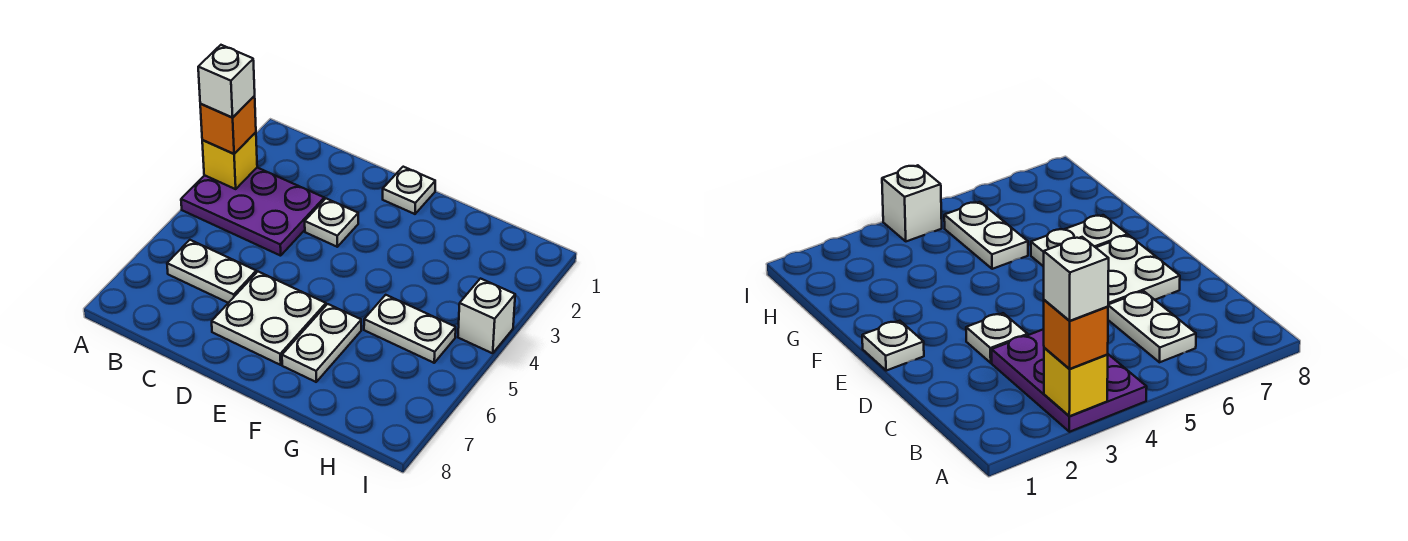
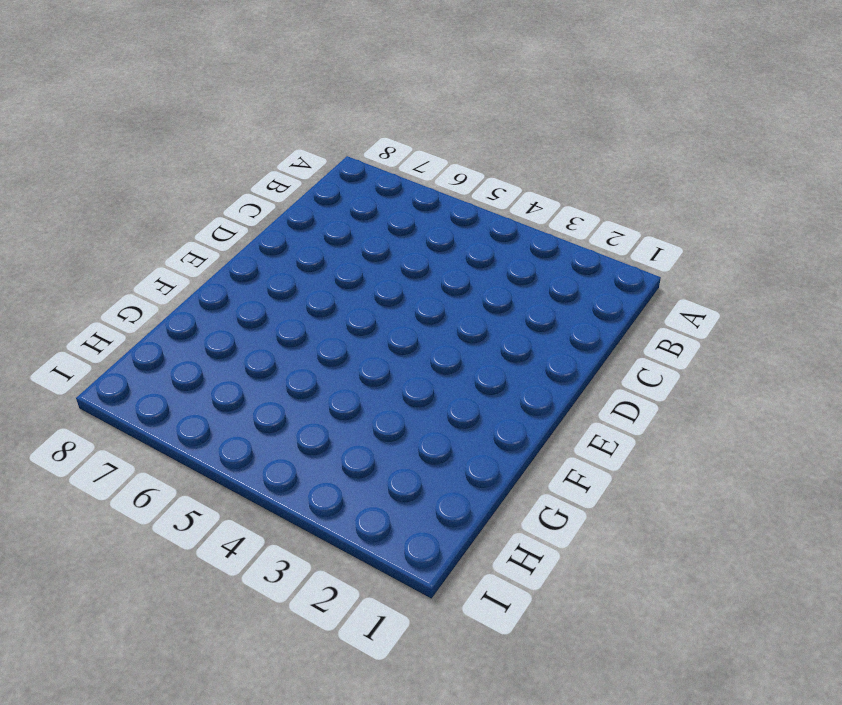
none -> purple plate A3:C4 level 1
none -> white plate B6:C6 level 1

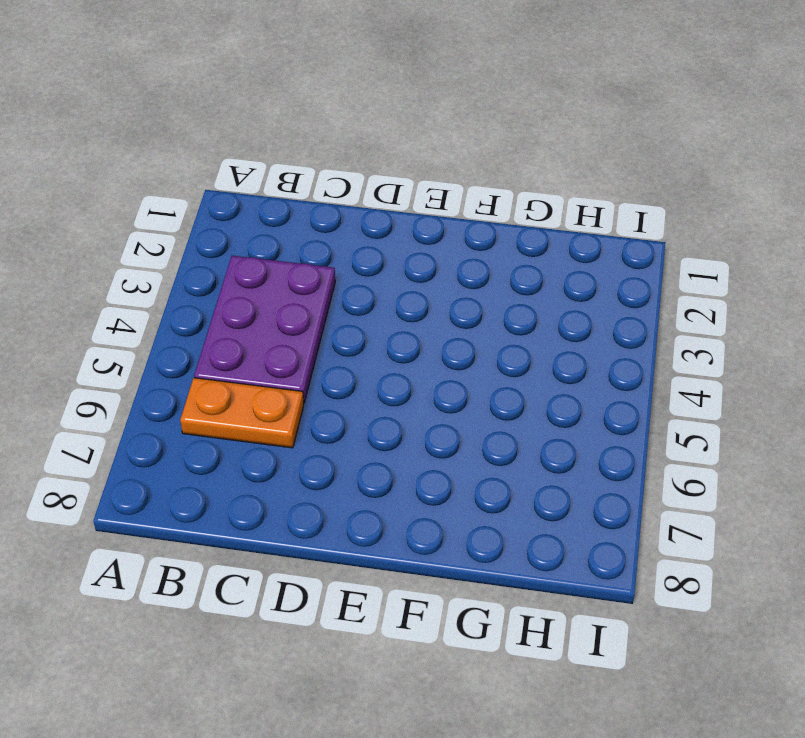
purple plate B3:C5 level 1 -> purple plate A3:C4 level 1
orange plate B6:C6 level 1 -> white plate B6:C6 level 1
none -> white plate D3 level 1
none -> white plate D6:E7 level 1

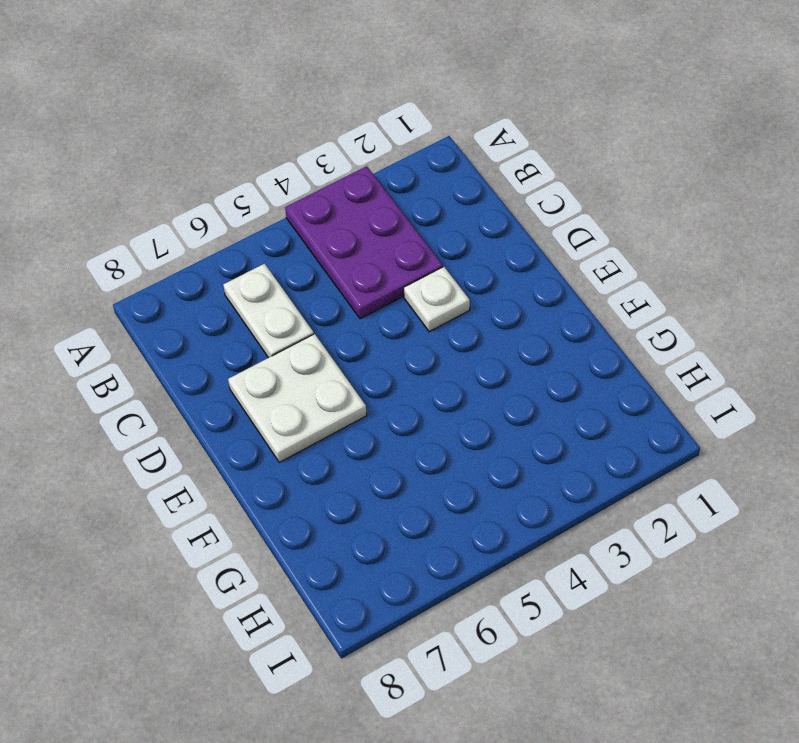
none -> white plate E1 level 1
none -> white plate F6:F7 level 1

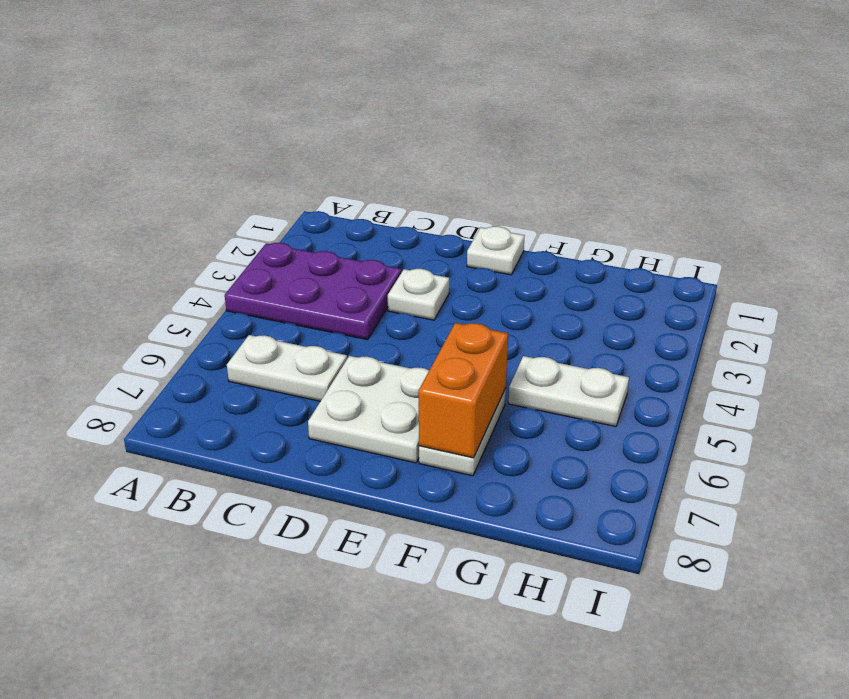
orange brick F6:F7 level 2 -> none
none -> white brick I4 level 1
none -> yellow brick A3 level 2

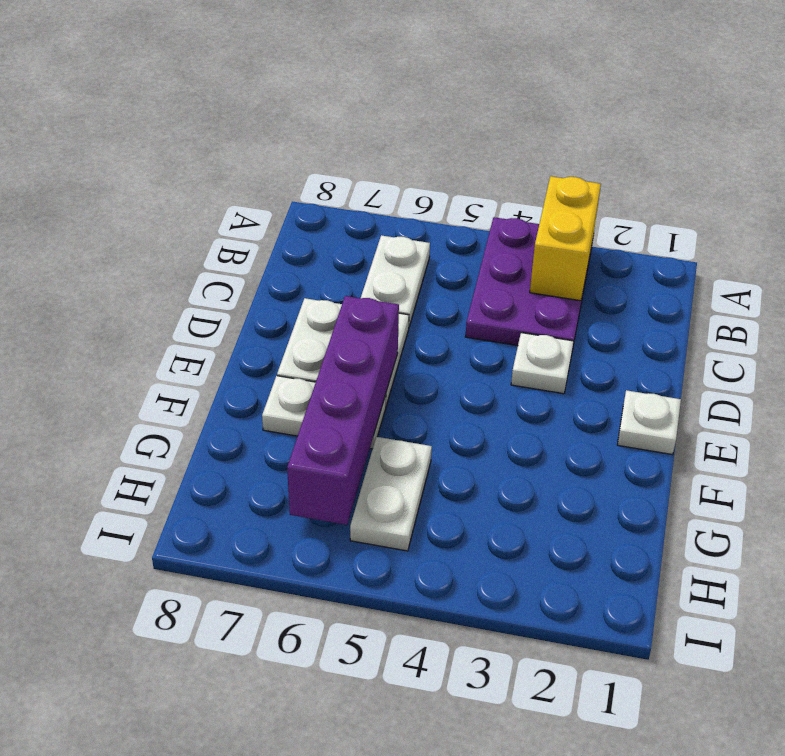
yellow brick A3:B3 level 2 -> yellow brick A3 level 2
purple brick E6:H6 level 2 -> none
none -> white brick I4 level 1
none -> orange brick A3 level 3

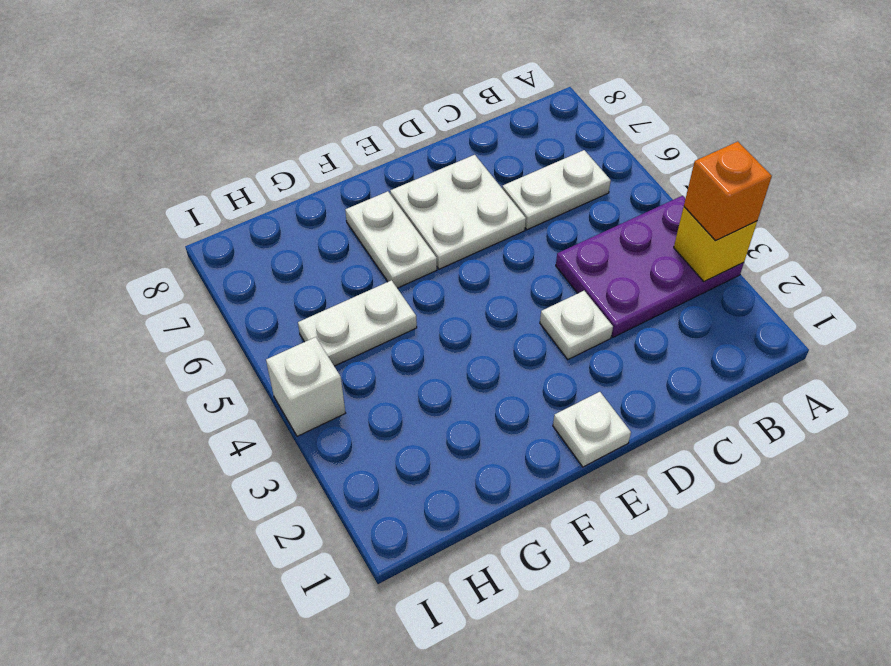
none -> white brick A3 level 4

